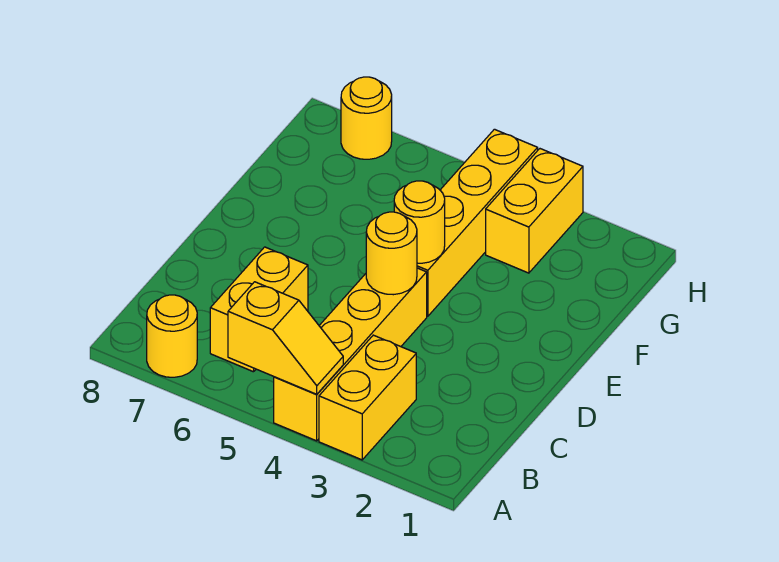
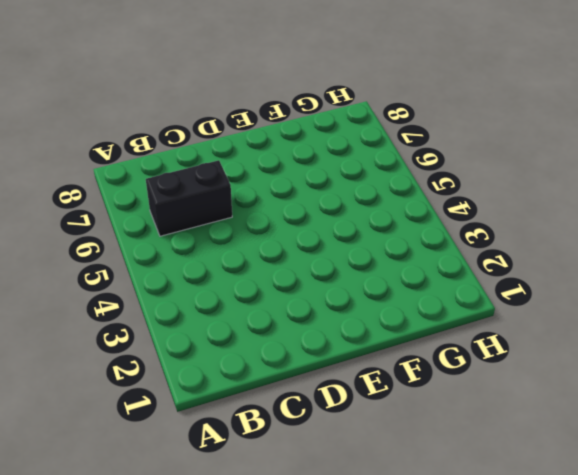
black brick B6:C6 level 1 -> yellow brick B6:C6 level 1
none -> yellow brick A3:B3 level 1
none -> yellow brick A4:D4 level 1

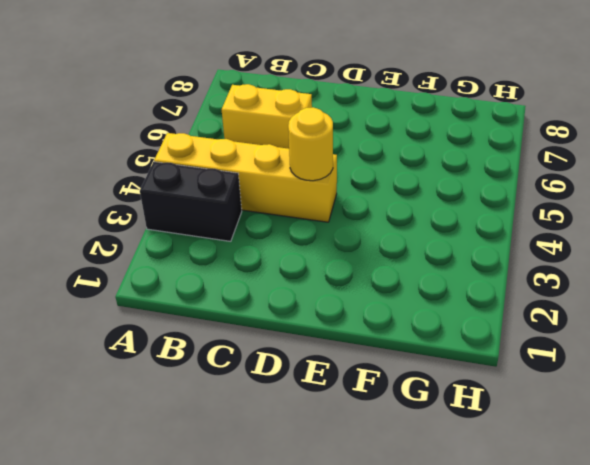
black brick A3:B3 level 1 -> yellow brick A3:B3 level 1
none -> yellow round brick A7 level 1
none -> yellow brick E4:H4 level 1

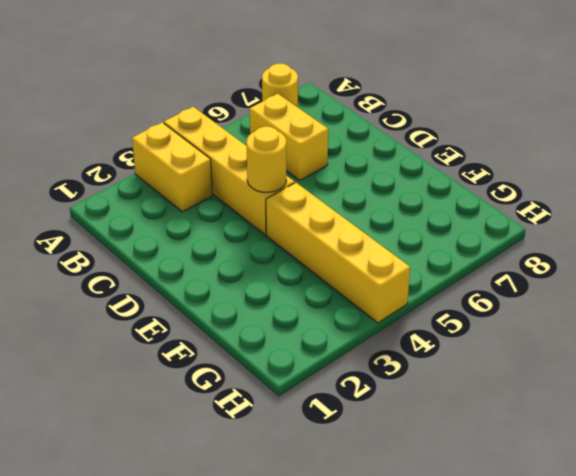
none -> yellow brick G3:H3 level 1
none -> yellow round brick H7 level 1

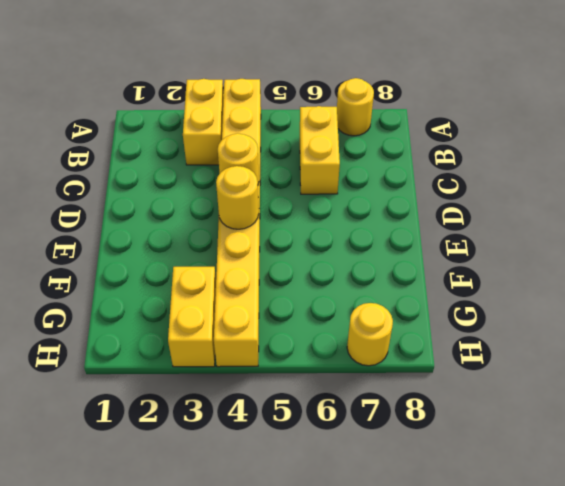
none -> yellow slope A4:A5 level 2 top 5

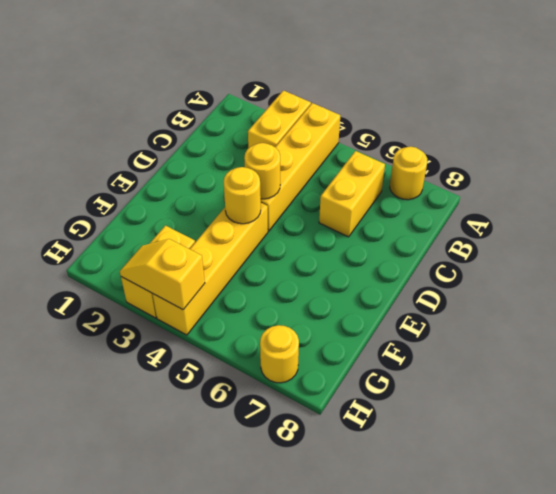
yellow slope H3:H4 level 2 top 4 -> yellow slope A4:A5 level 2 top 5

